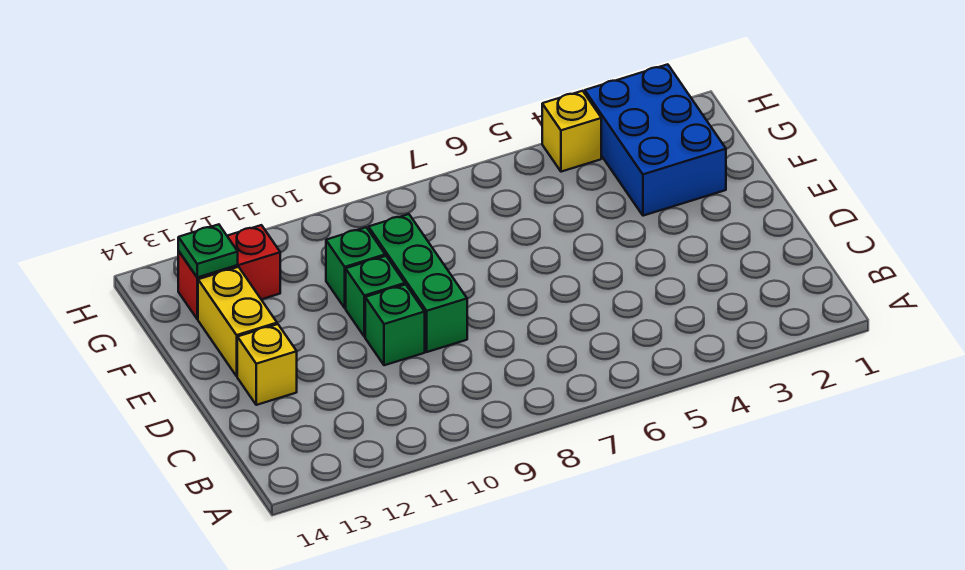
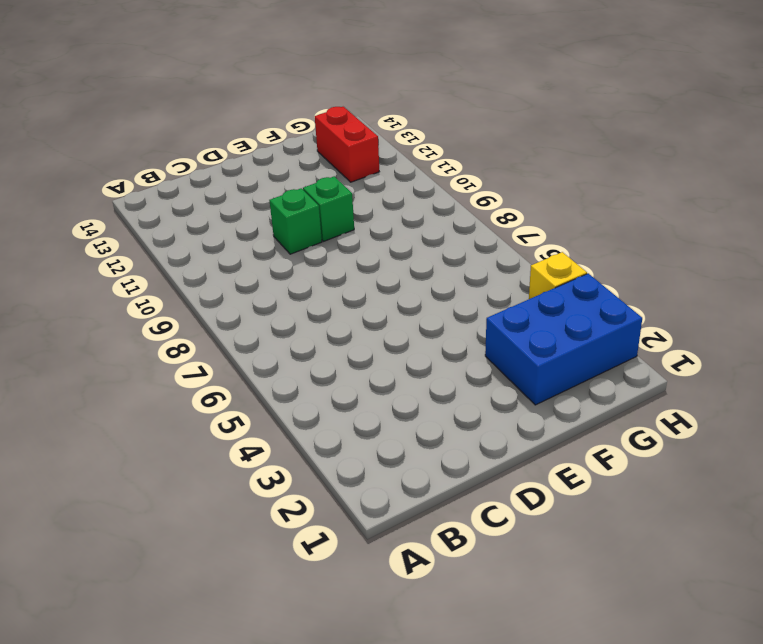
none -> green brick D9:F9 level 1
none -> yellow brick D13 level 1

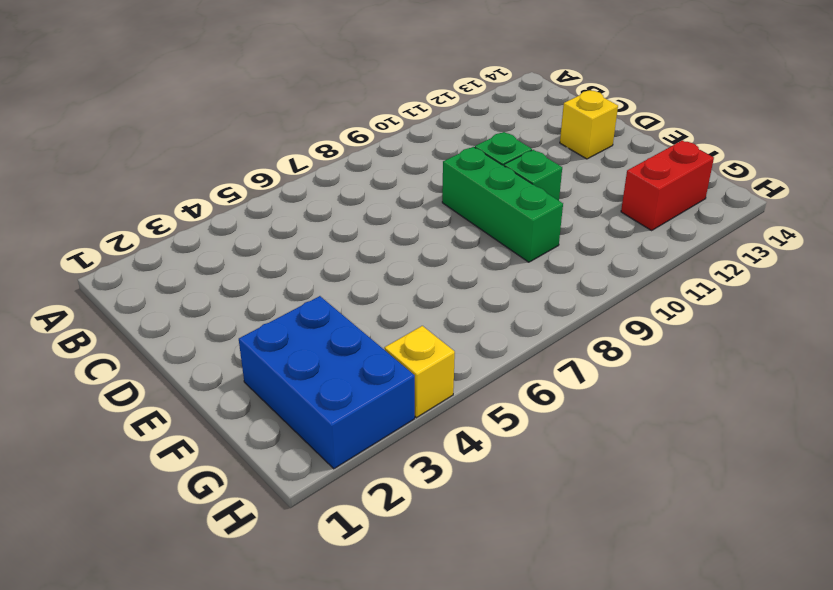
none -> yellow brick E13:F13 level 1
none -> green brick F10 level 1

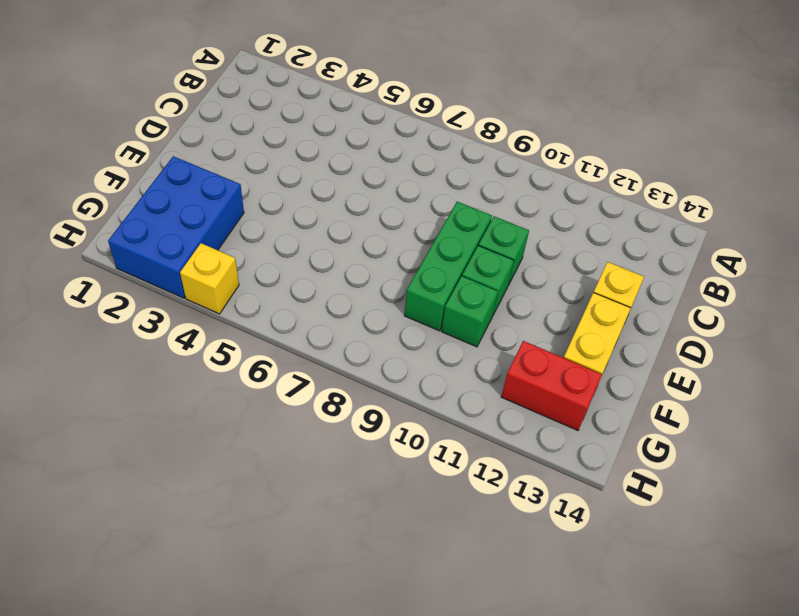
none -> green plate G13 level 2

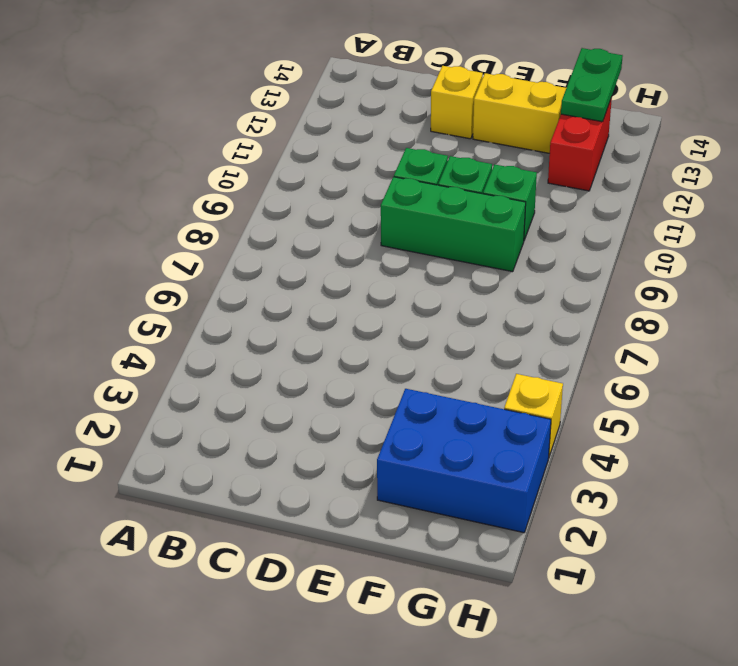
green plate G13:G14 level 2 -> green plate G13 level 2

